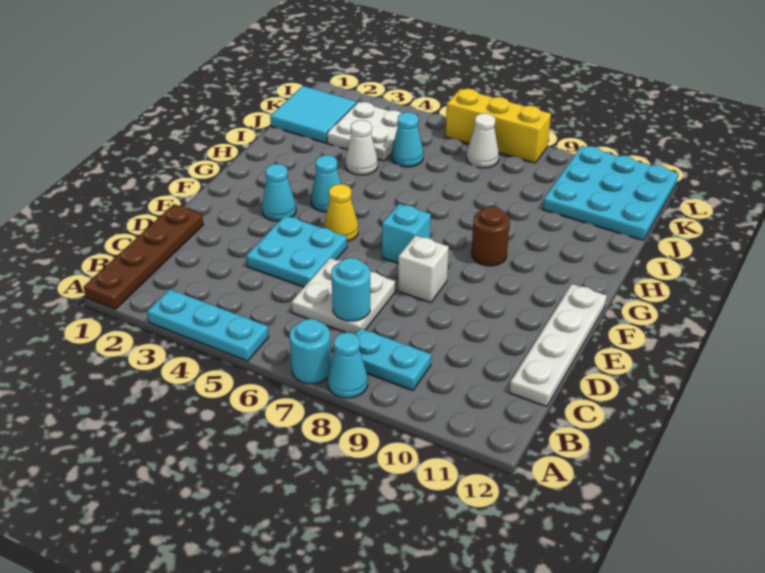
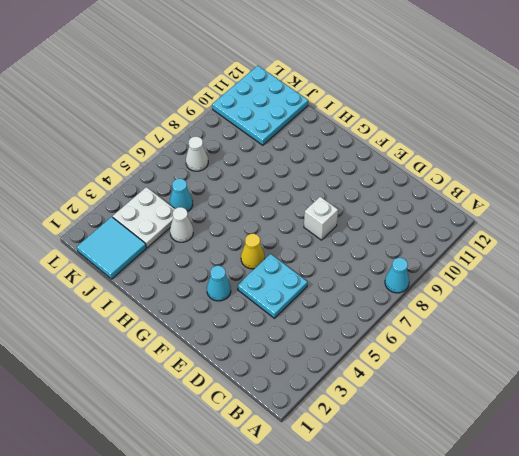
none -> brown plate A1:D1 level 1
none -> cyan plate A3:A5 level 1
none -> cyan round brick A7 level 1

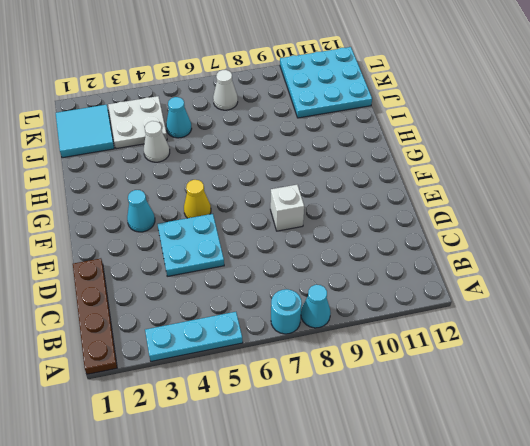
none -> cyan plate B8:B9 level 1
none -> white plate C6:D7 level 1
none -> white plate C12:F12 level 1

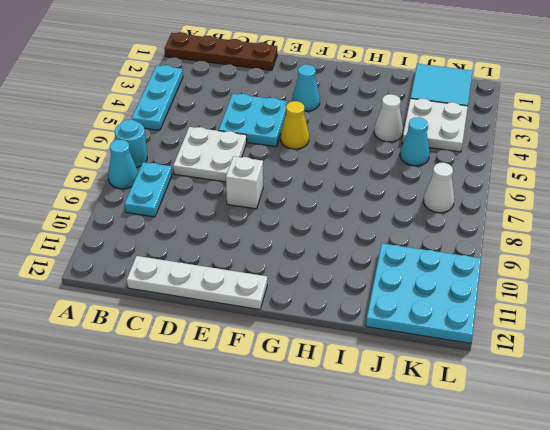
none -> cyan brick F7 level 1
none -> cyan cone G4 level 1
none -> brown round brick G9 level 1

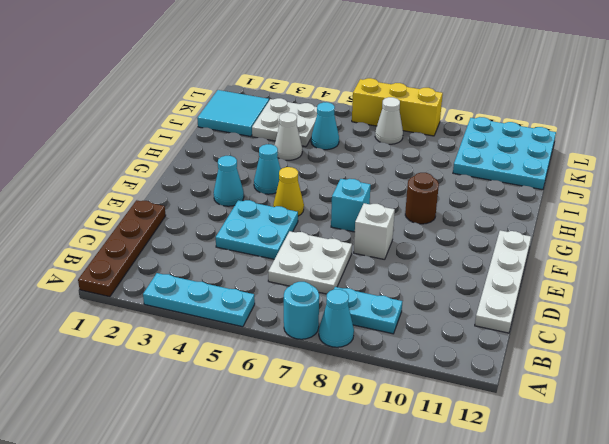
none -> cyan round brick C7 level 2

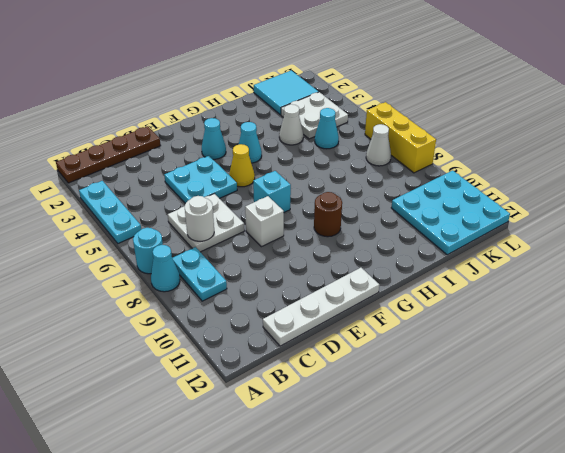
white round brick C7 level 2 -> cyan round brick C7 level 2

